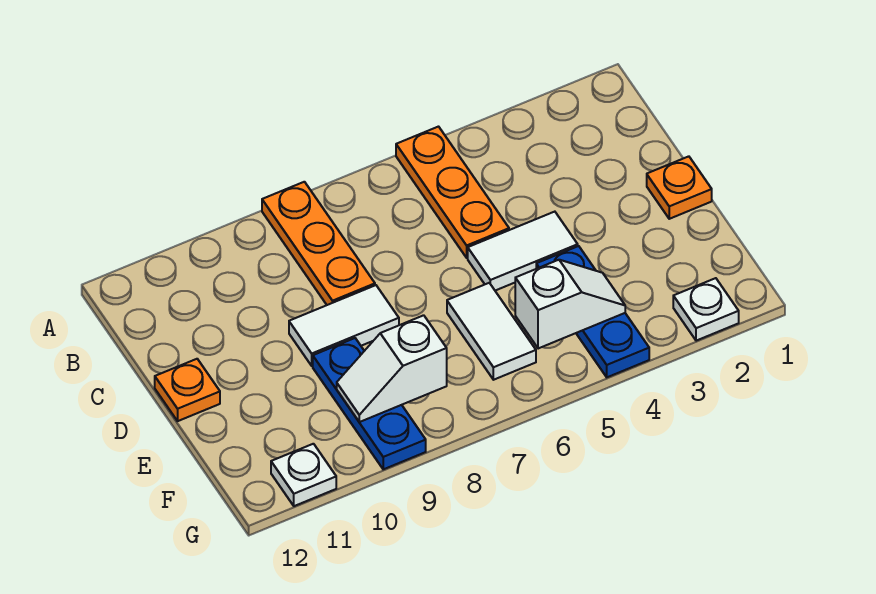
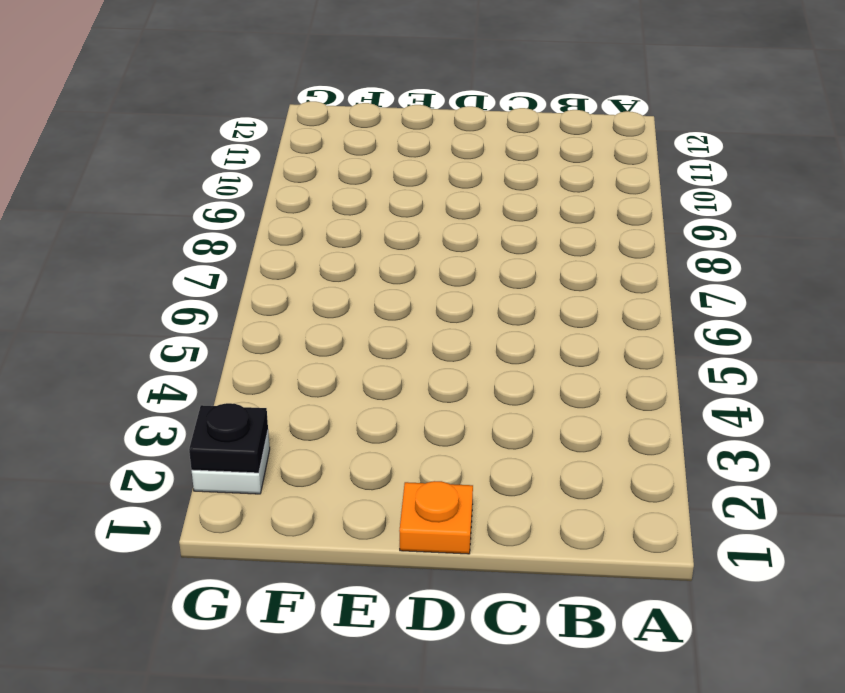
black plate G2 level 2 -> none
none -> orange plate A5:C5 level 1
none -> orange plate A8:C8 level 1
none -> white tile D4:D5 level 1

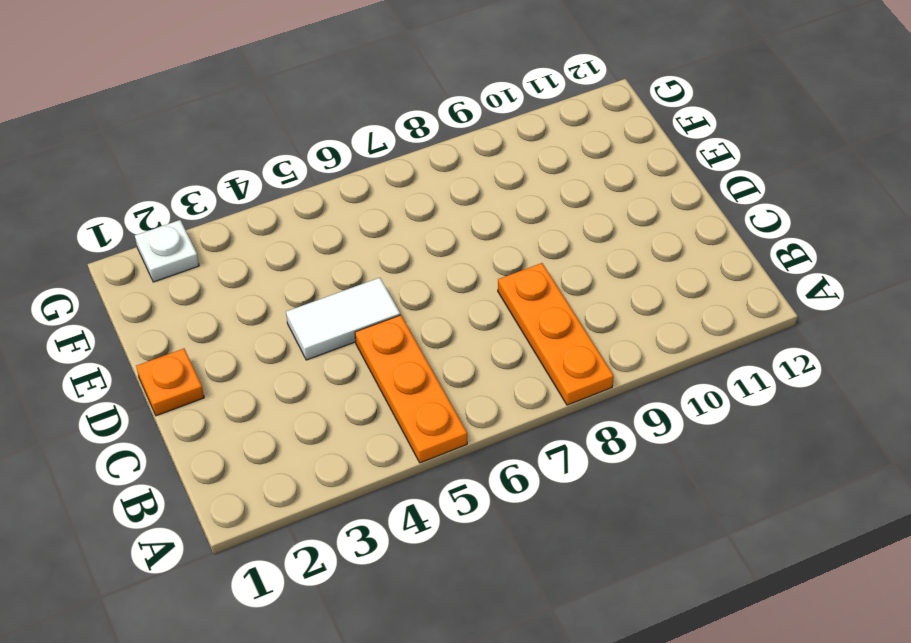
none -> white tile D8:D9 level 1
none -> orange plate D12 level 1
none -> blue plate E4:G4 level 1

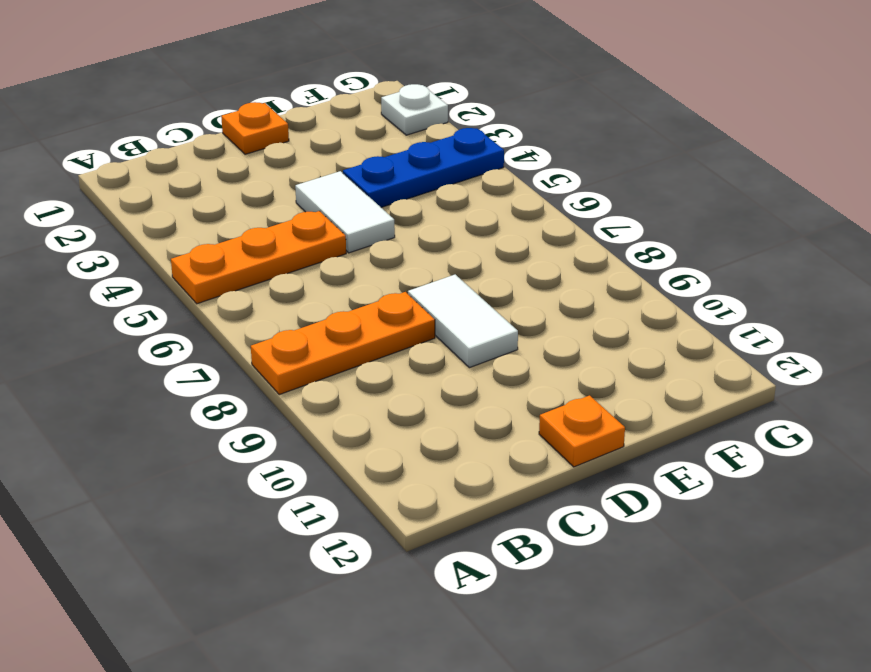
none -> white tile E6:F6 level 1
none -> blue plate E9:G9 level 1
none -> white plate G11 level 1

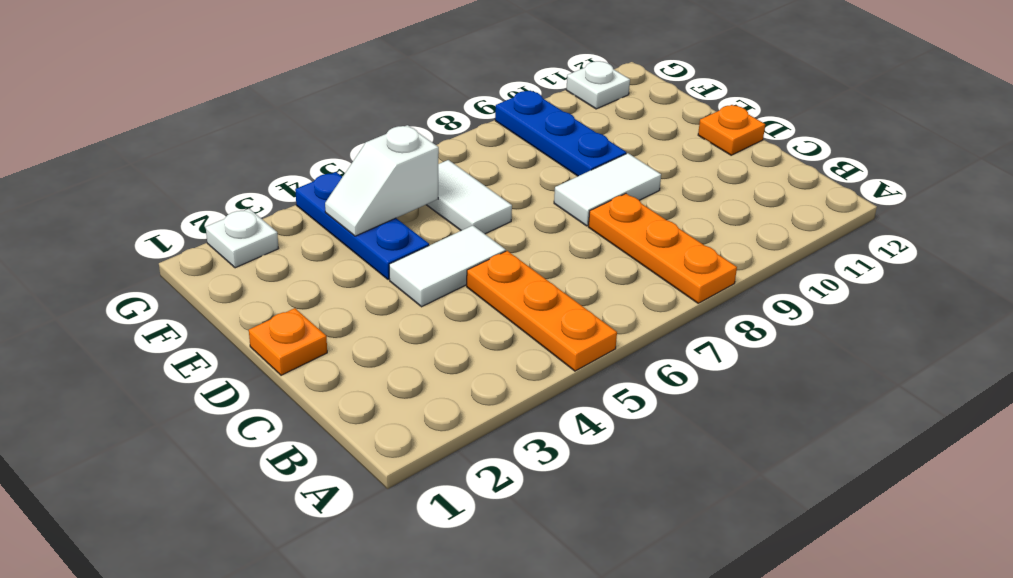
none -> white slope F8:F9 level 2 top 8

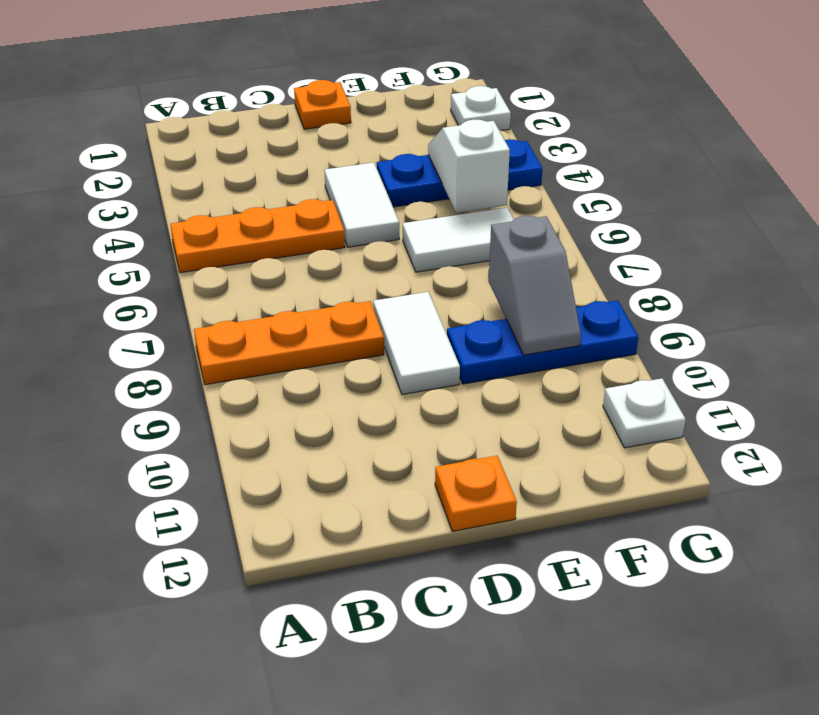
grey slope F8:F9 level 2 top 8 -> white slope F8:F9 level 2 top 8

